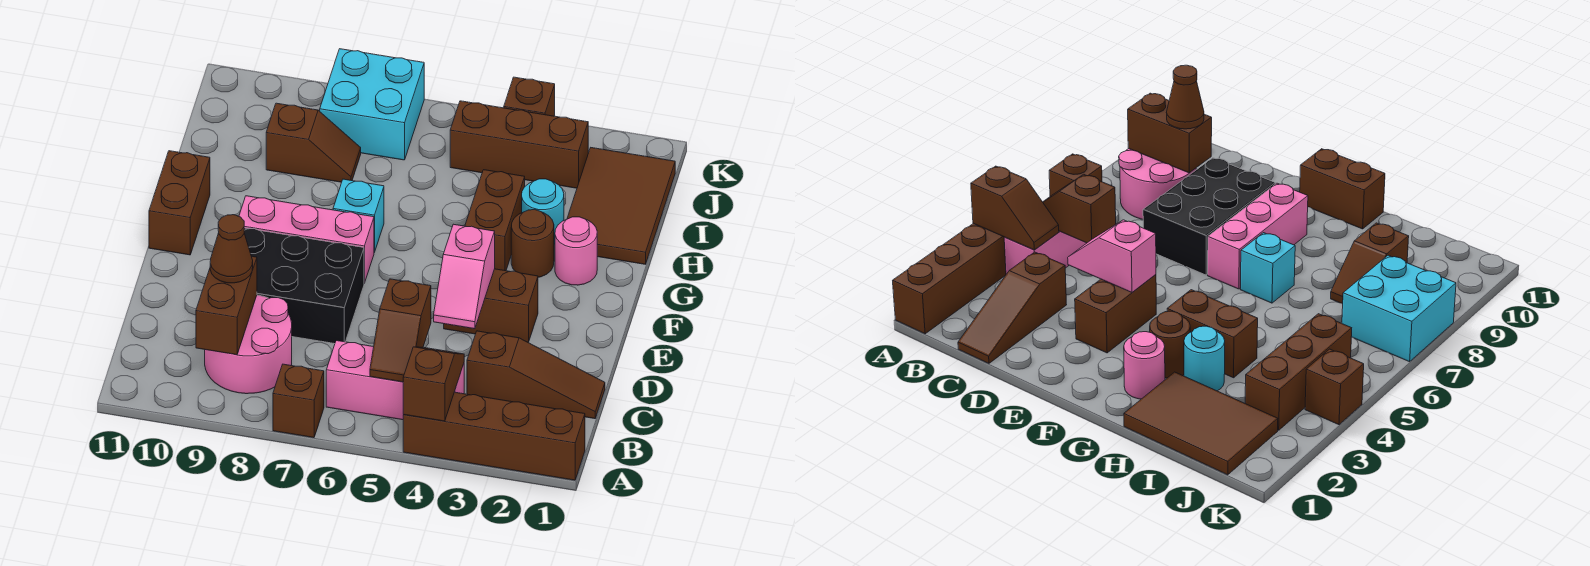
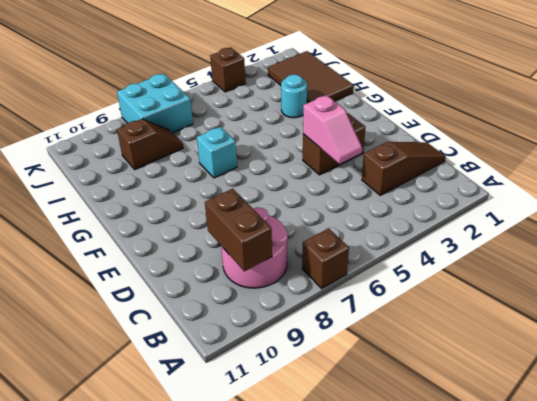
none -> brown brick A1:A4 level 1
none -> pink brick B4:B6 level 1
none -> black brick D7:E9 level 1

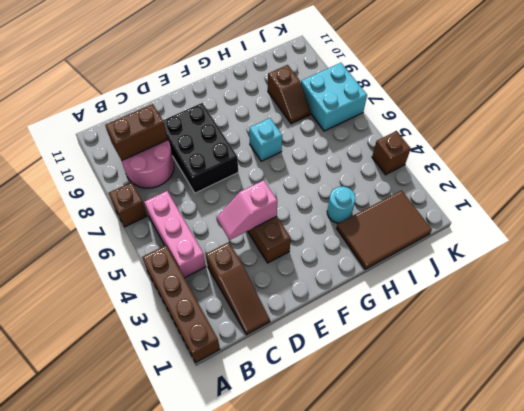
none -> pink brick F7:F9 level 1
none -> brown brick F11:G11 level 1
none -> pink round brick G2 level 1

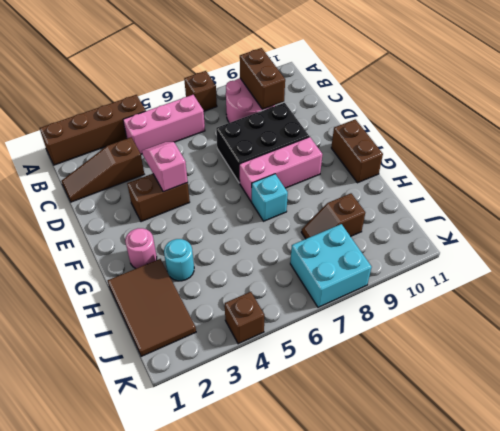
none -> brown round brick G3 level 1
none -> brown brick G4:H4 level 1
none -> brown brick J3:J5 level 1

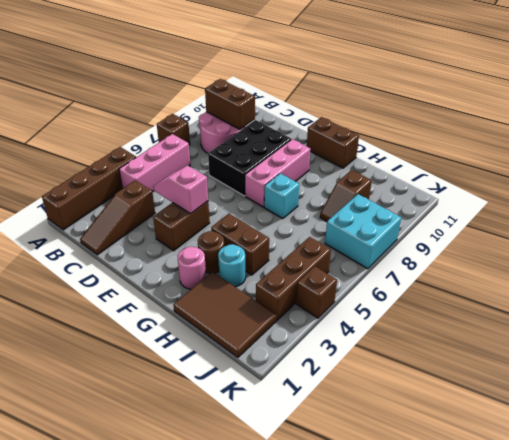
none -> brown slope A4:B4 level 2 top A
none -> brown slope B5:C5 level 2 top C
none -> brown cone C9 level 3

